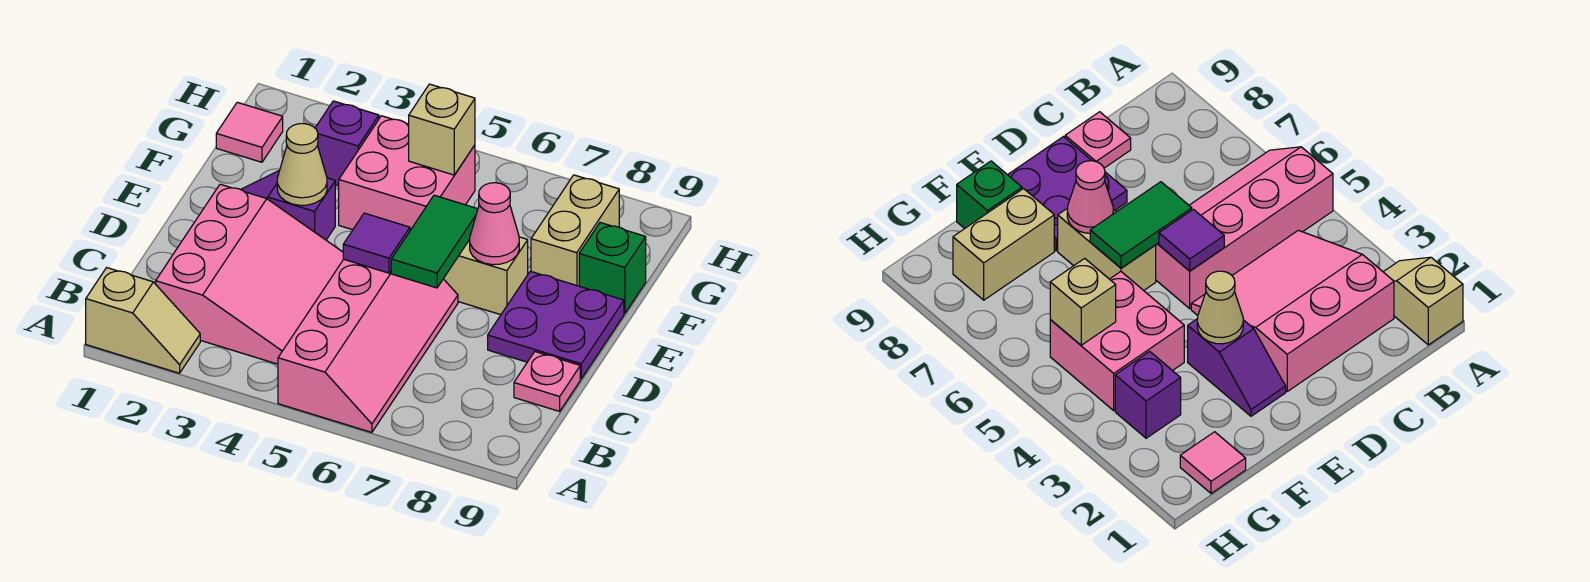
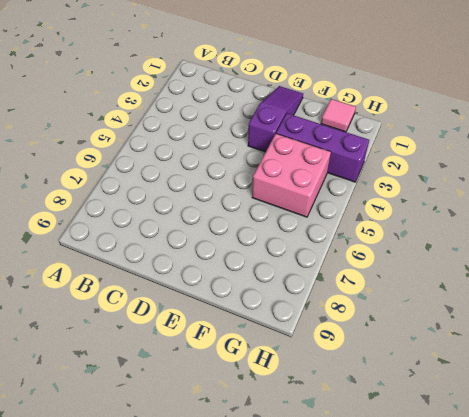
purple slope E1:E3 level 1 top 3 -> purple slope E2:E3 level 1 top 3
purple brick F3:H3 level 1 -> purple brick G3 level 1
none -> tan slope A1:A2 level 1 top 1
none -> pink slope A5:D6 level 1 top 5
none -> pink slope B2:D4 level 1 top 2

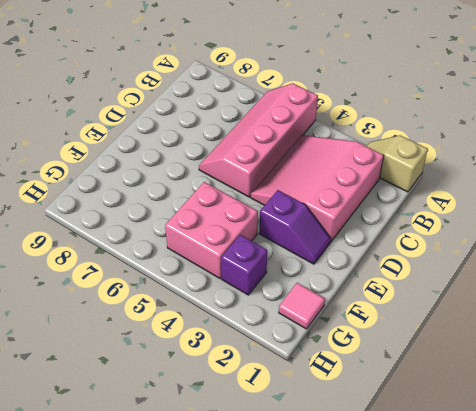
none -> pink plate C9 level 1
none -> purple plate D8:E9 level 1
none -> tan brick E6:E7 level 1

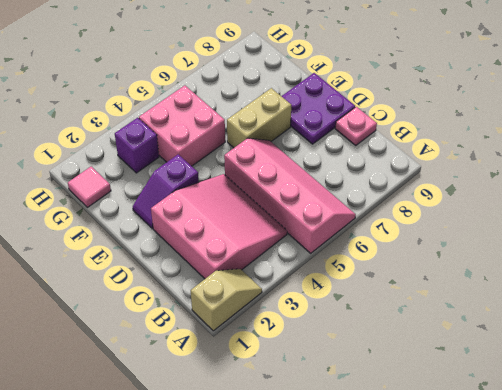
none -> tan brick F8:G8 level 1
none -> green brick F9 level 1
none -> purple tile D5 level 2

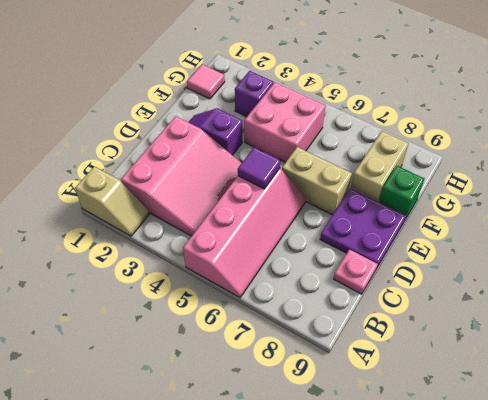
none -> green tile D6:E6 level 2
none -> tan cone E3 level 2
none -> pink cone E7 level 2

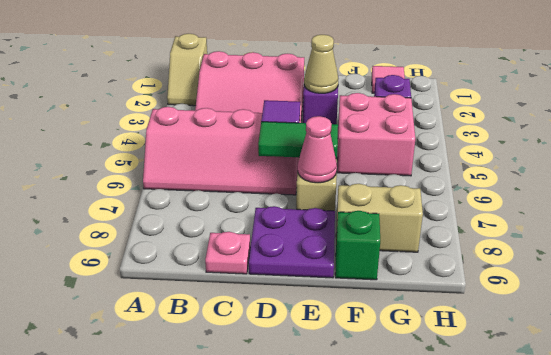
none -> tan brick G5 level 2

